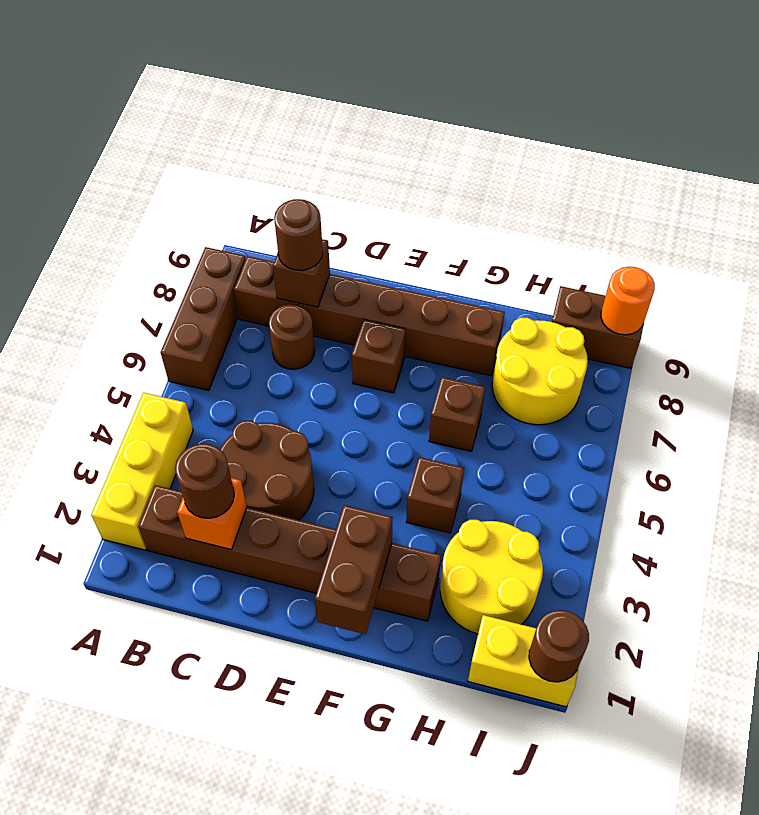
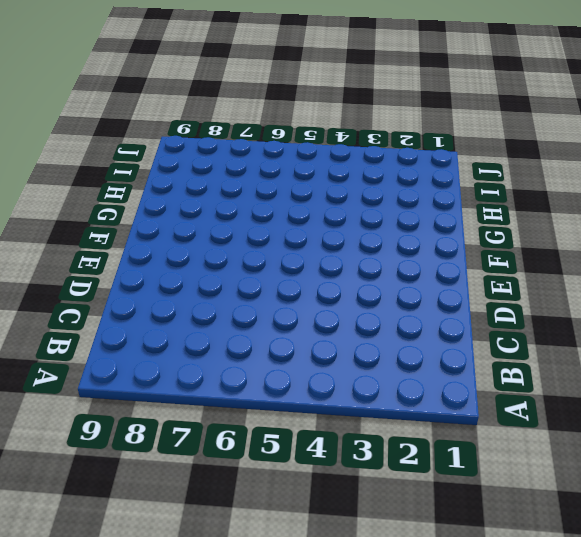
none -> yellow brick A2:A4 level 1
none -> brown brick A6:A8 level 1
none -> brown brick B2:G2 level 1

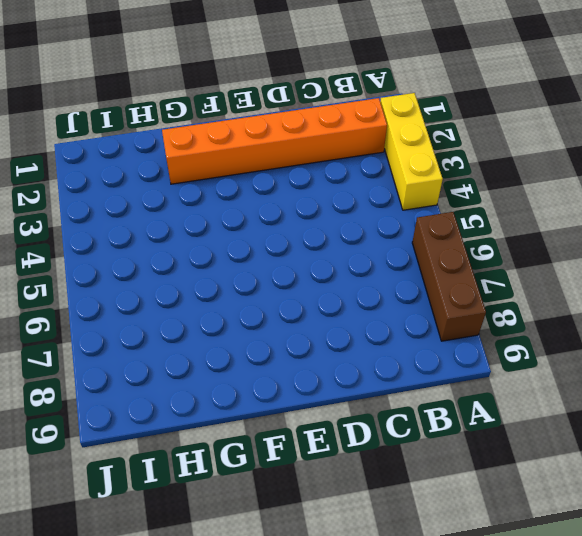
orange brick B2:G2 level 1 -> brown brick B2:G2 level 1
none -> brown brick B8:G8 level 1
none -> brown round brick C3:D4 level 1
none -> brown round brick C7 level 1

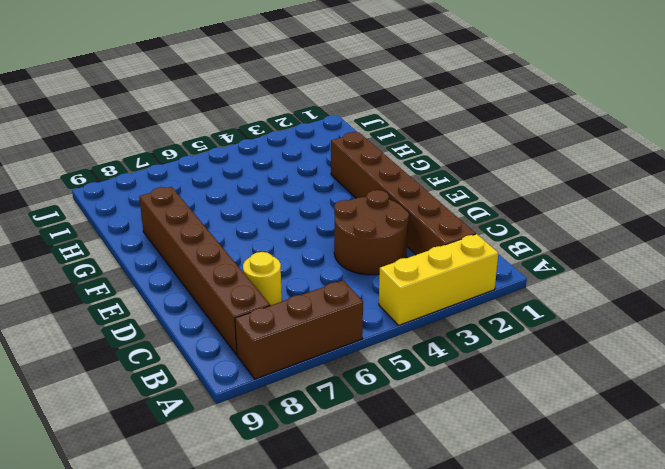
yellow round brick C7 level 1 -> brown round brick C7 level 1
none -> brown brick E7 level 1
none -> brown brick G4 level 1
none -> brown brick G6 level 1

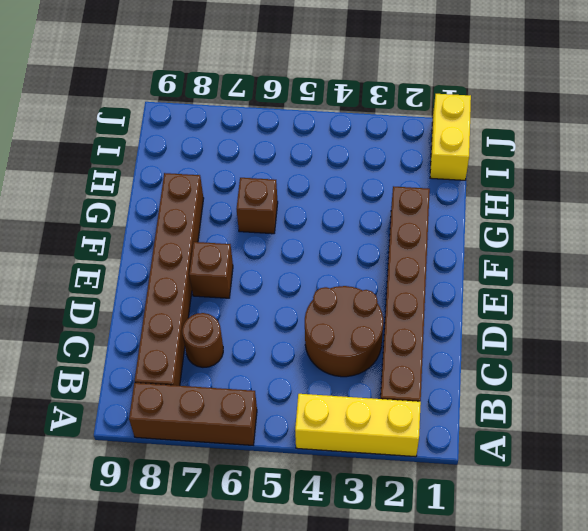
none -> brown brick G4 level 1
none -> yellow round brick H2:I3 level 1
none -> yellow round brick H7:I8 level 1

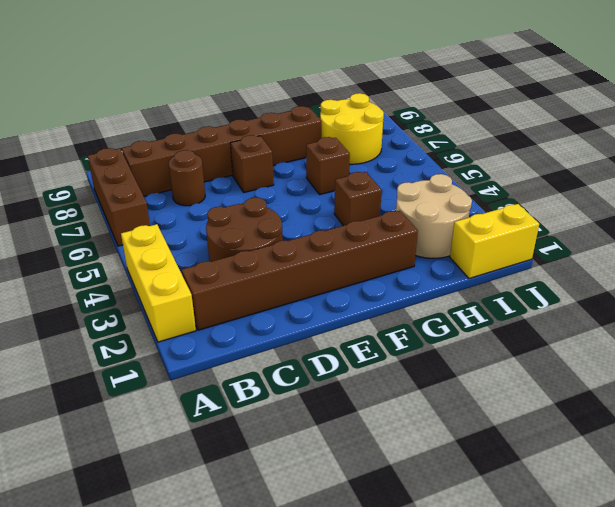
tan round brick H2:I3 level 1 -> yellow round brick H2:I3 level 1
none -> brown brick I9:J9 level 1
none -> orange brick C2 level 2
none -> brown brick C8 level 2

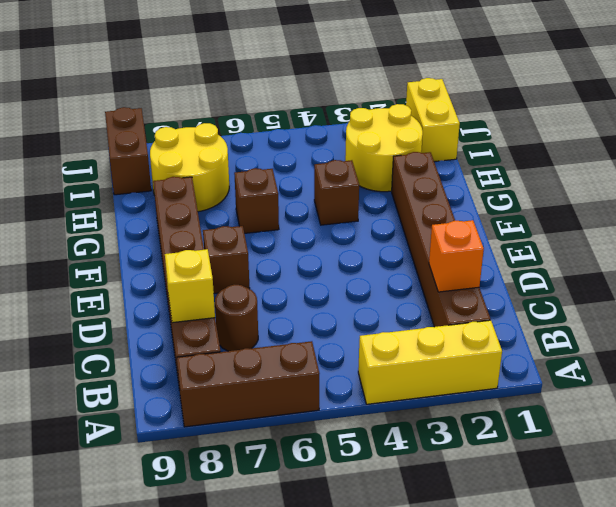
yellow brick C8 level 2 -> brown brick C8 level 2
none -> brown round brick C3:D4 level 1
none -> brown brick F1:F2 level 2
none -> brown round brick J1 level 2

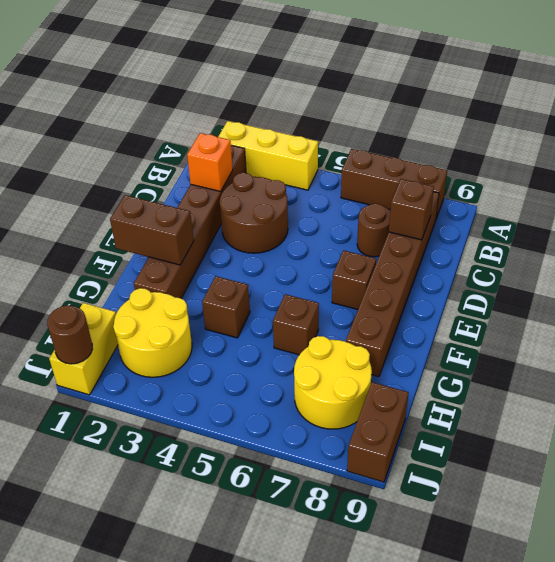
none -> orange round brick J9 level 2
none -> brown round brick C2 level 3
none -> brown round brick C8 level 3

